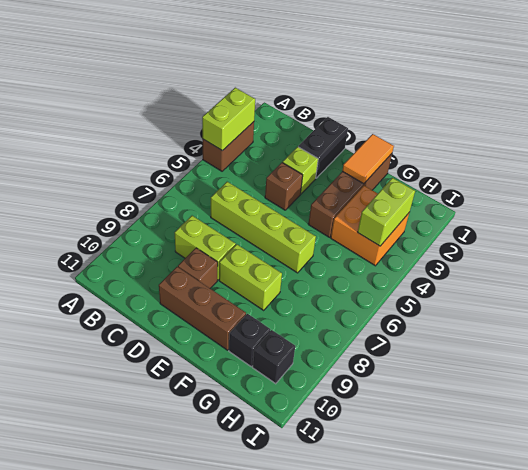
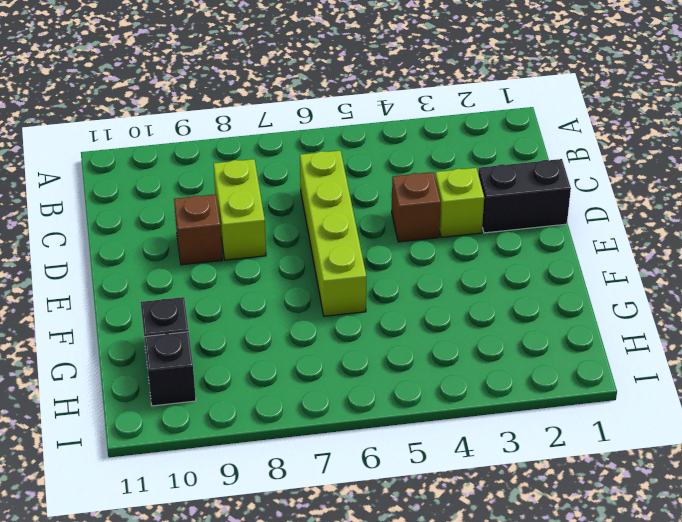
none -> brown brick A3:A4 level 1
none -> brown brick D10:F10 level 1
none -> lime brick E8:F8 level 1

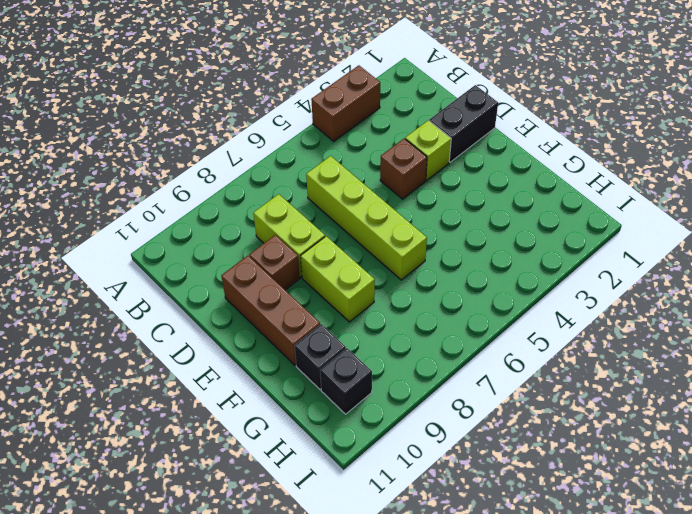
none -> brown brick F1:F4 level 1
none -> orange brick G3:H4 level 1
none -> lime brick A3:A4 level 2

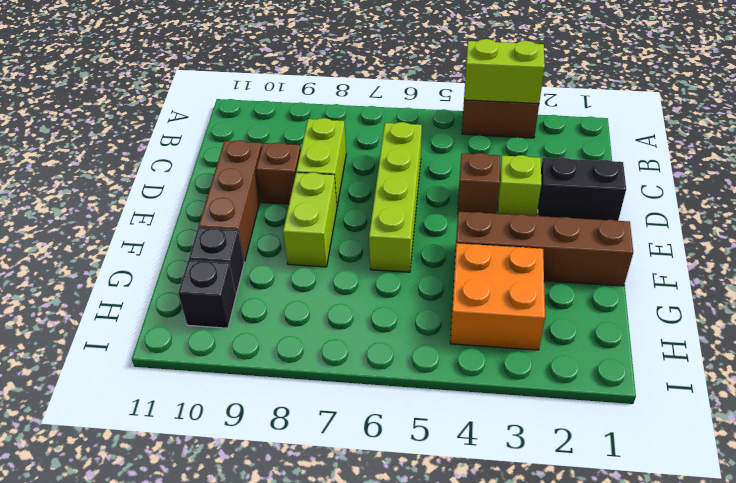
none -> orange tile F1:F2 level 2
none -> lime brick H3:H4 level 2

